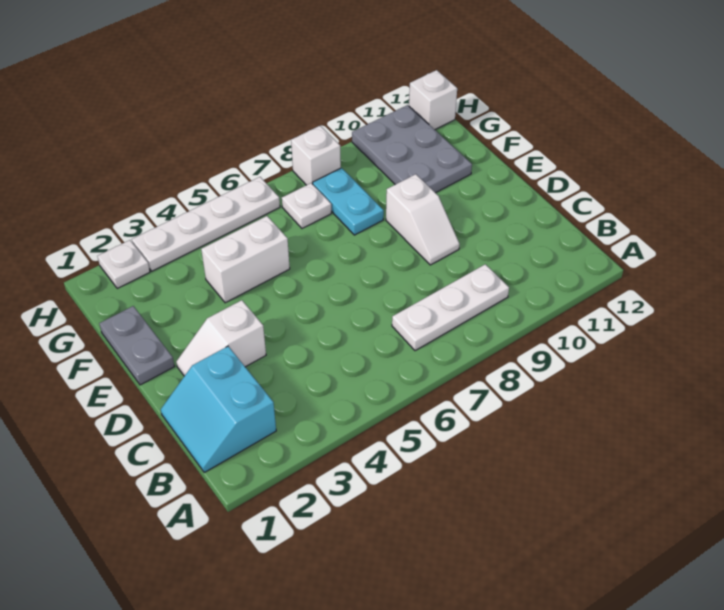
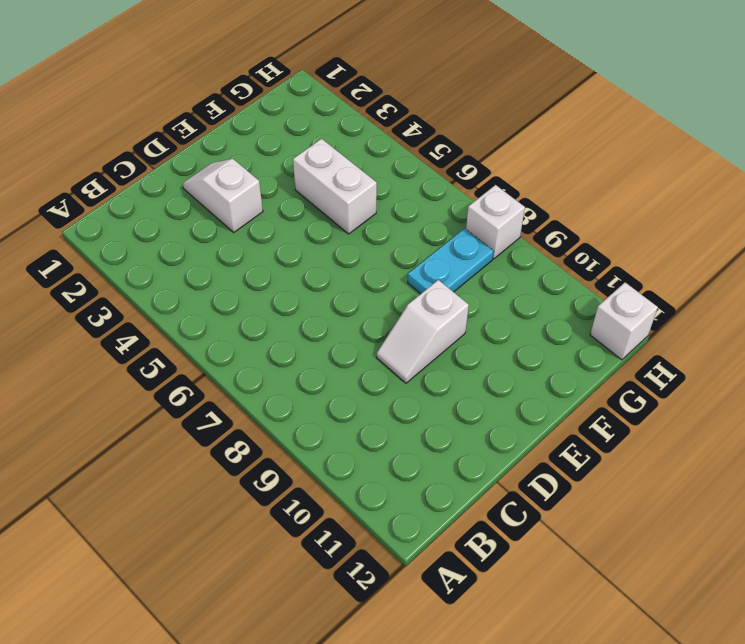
none -> cyan slope B1:C2 level 1 top 2
none -> white plate B7:B9 level 1
none -> grey plate E1:F1 level 1

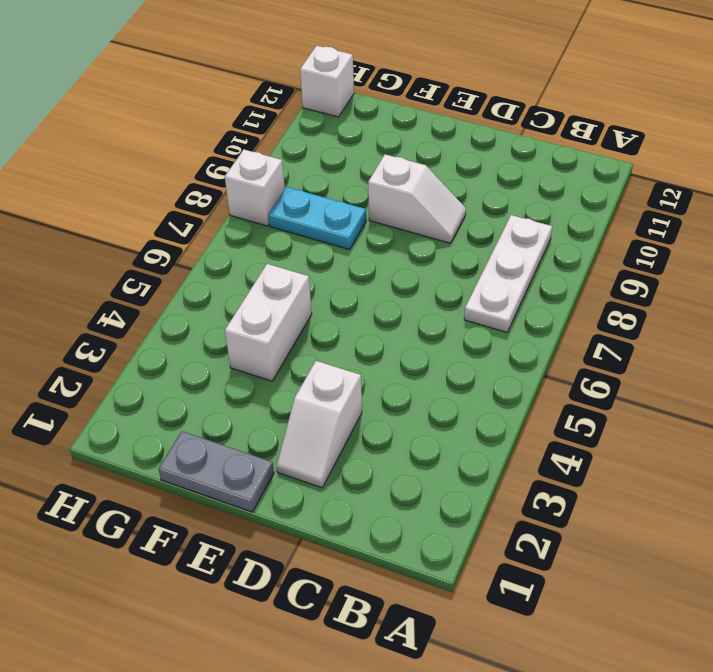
none -> cyan slope B1:C2 level 1 top 2
none -> grey plate F10:H11 level 1
none -> white plate G7 level 1

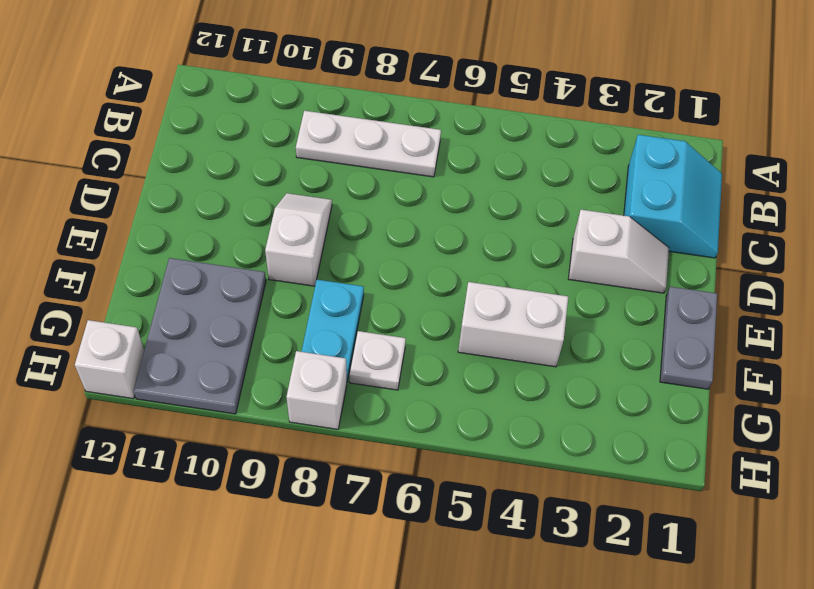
none -> white plate H2 level 1
none -> white plate H3:H6 level 1

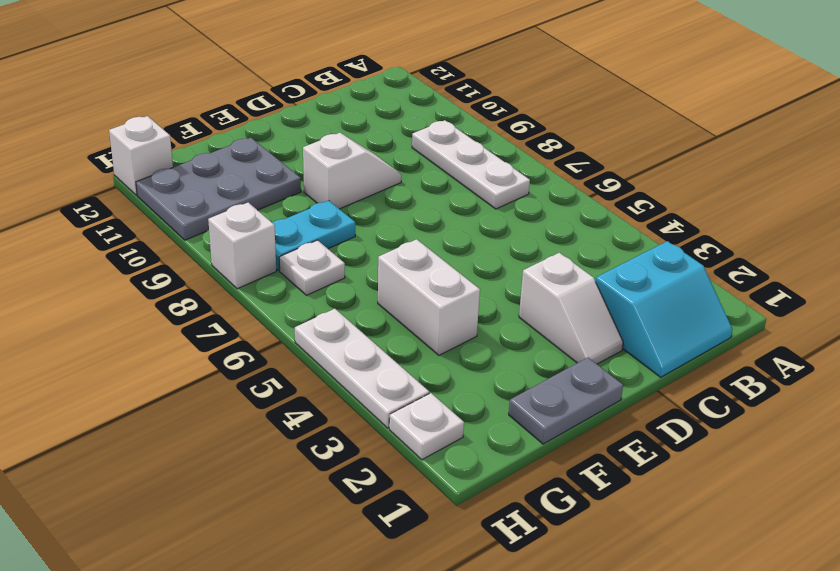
white plate H3:H5 level 1 -> white plate H3:H6 level 1

